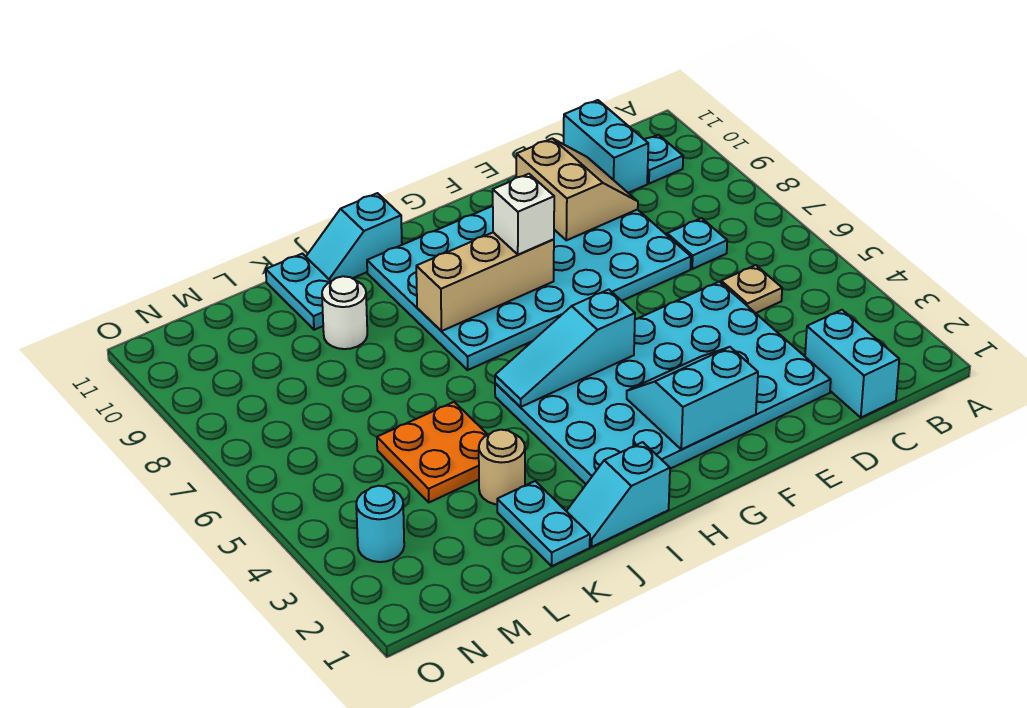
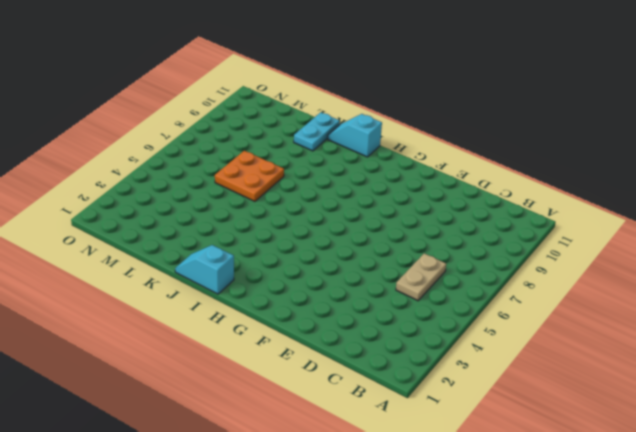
tan plate C5:C6 level 1 -> tan plate C5 level 1
orange plate K6:L7 level 1 -> orange plate K4:L5 level 1
none -> cyan plate B10 level 1
none -> cyan brick C1:C2 level 1
none -> cyan plate C7 level 1

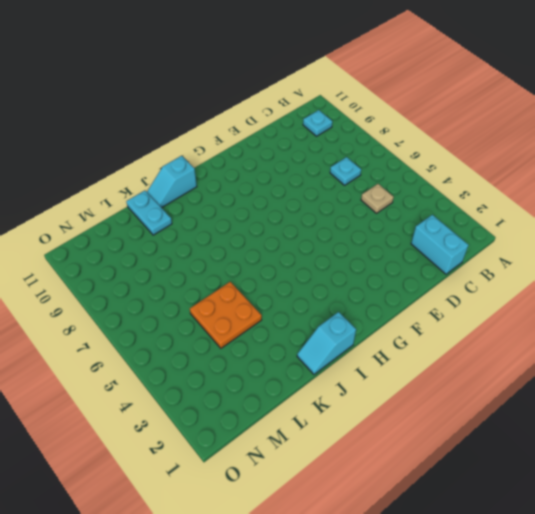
none -> cyan brick C10:C11 level 1
none -> cyan plate D2:I5 level 1
none -> cyan plate D7:I10 level 1

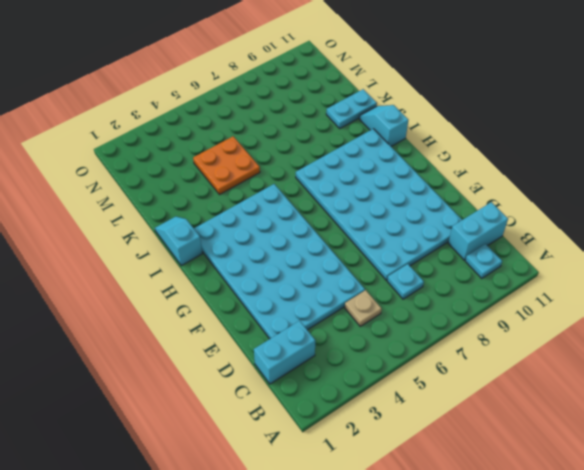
none -> cyan plate K1:K2 level 1
none -> tan round brick K3 level 1
none -> white round brick K9 level 1

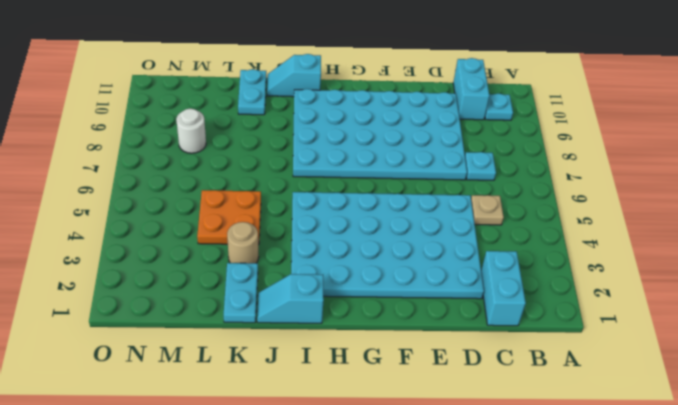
white round brick M8 level 1 -> white round brick K9 level 1
none -> cyan round brick N3 level 1
none -> tan slope D9:E10 level 2 top E
none -> cyan slope F2:G3 level 2 top 2

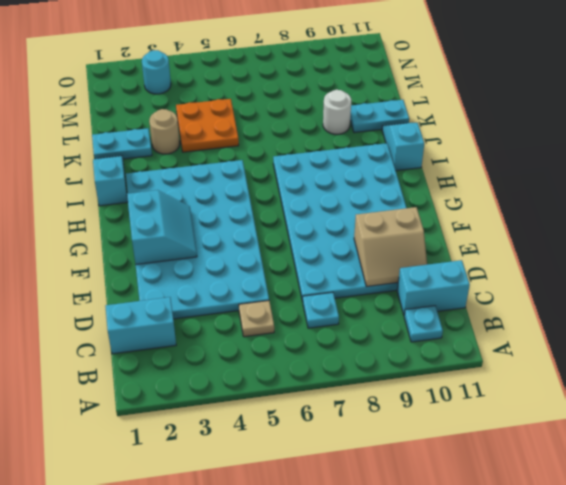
none -> cyan slope G5:I5 level 2 top G
none -> tan brick G8:I8 level 2
none -> white brick G8 level 3

